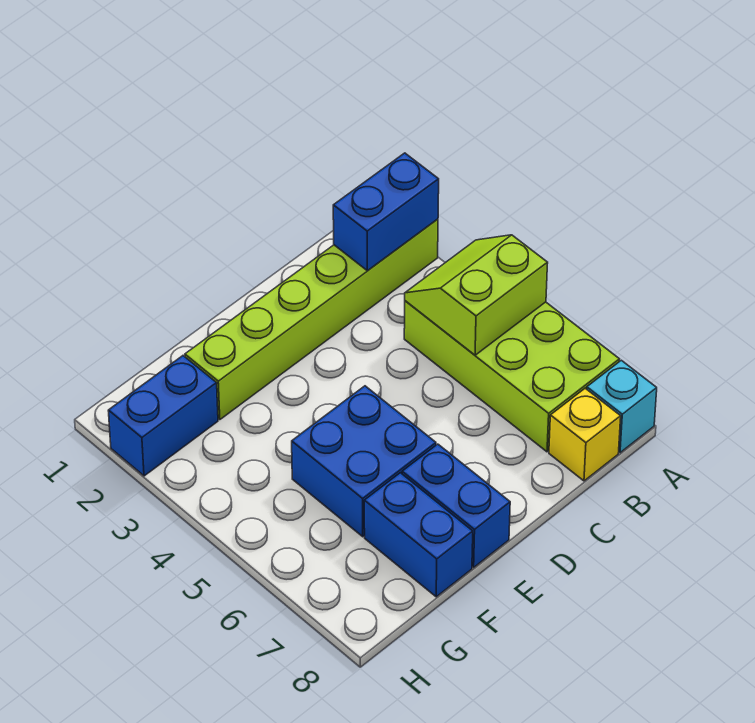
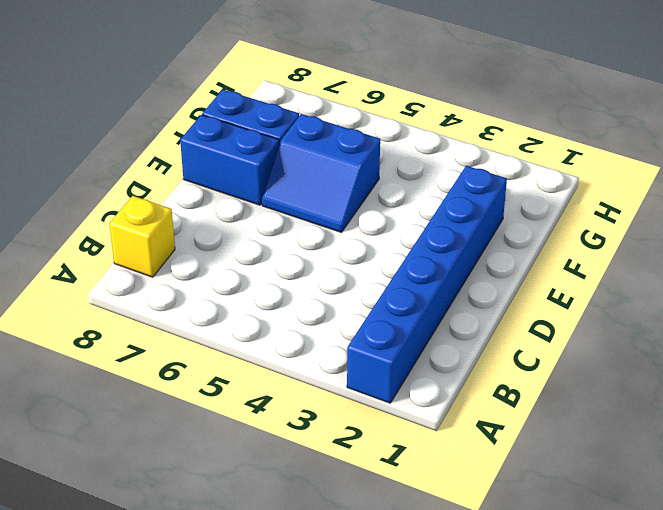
blue brick A2:F2 level 1 -> lime brick A2:F2 level 1
blue slope E5:F6 level 1 top F -> blue brick E5:F6 level 1
none -> lime brick A4:B7 level 1
none -> cyan brick A8 level 1

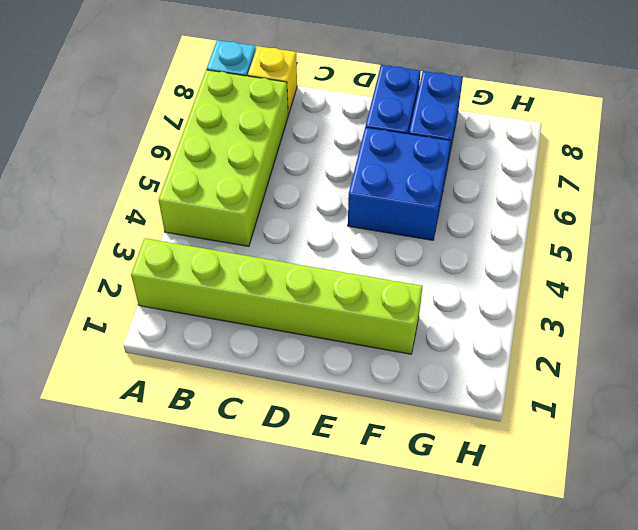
none -> blue brick G2:H2 level 1
none -> blue brick A2:B2 level 2

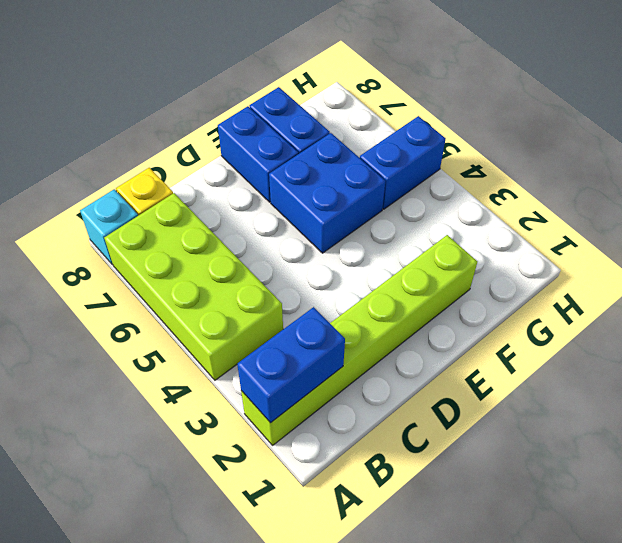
blue brick G5:H5 level 1 -> blue brick G2:H2 level 1
none -> lime slope A4:B5 level 2 top 5

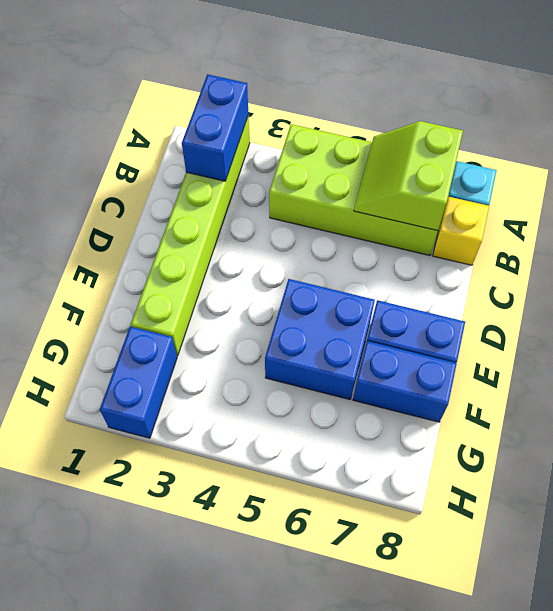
lime slope A6:B7 level 2 top 7 -> lime slope A4:B5 level 2 top 5

